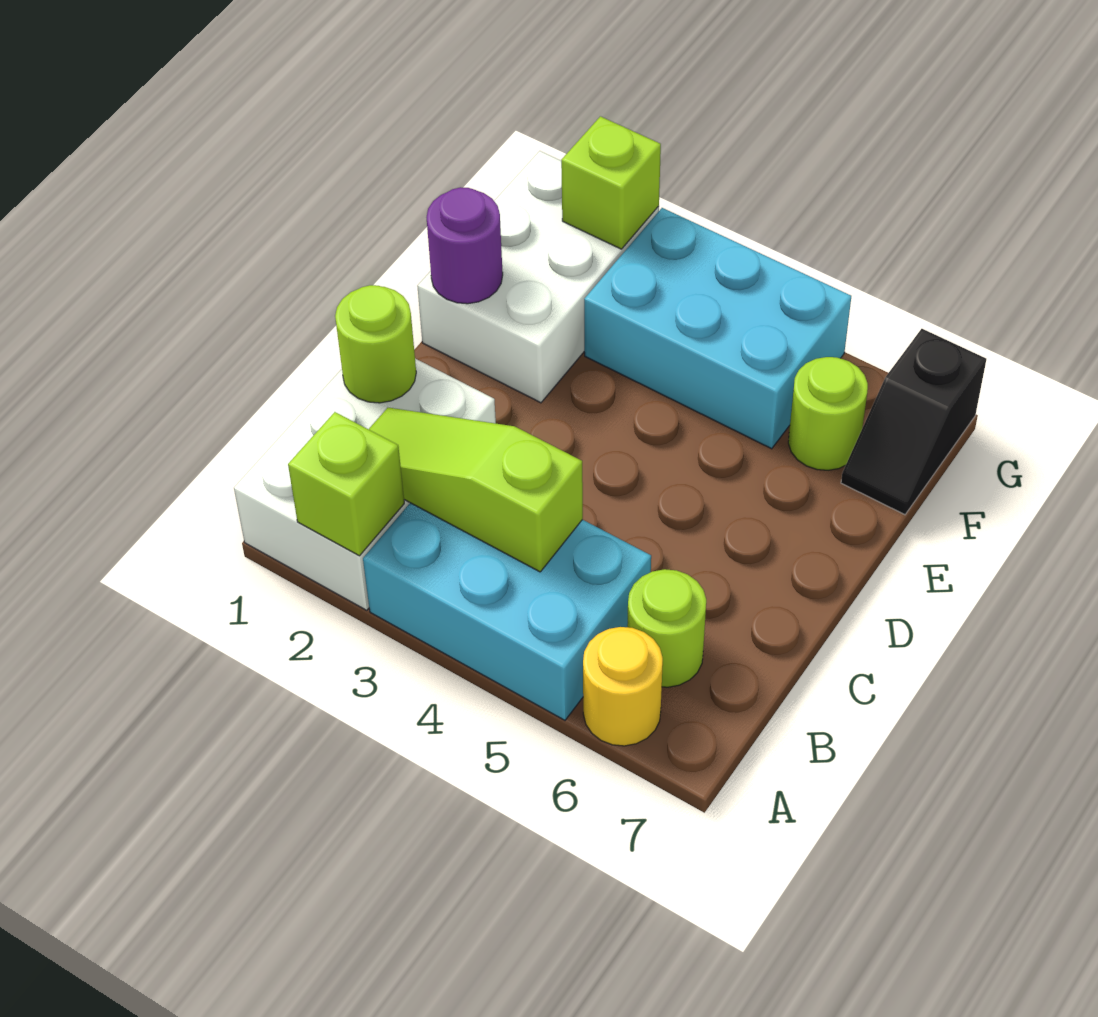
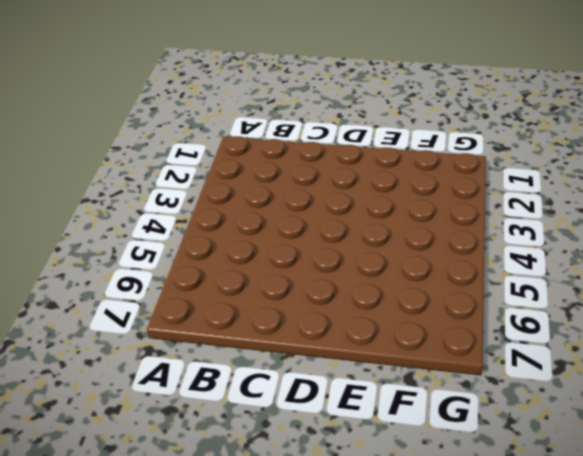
none -> white brick A1:C2 level 1
none -> cyan brick A3:B5 level 1
none -> yellow round brick A6 level 1

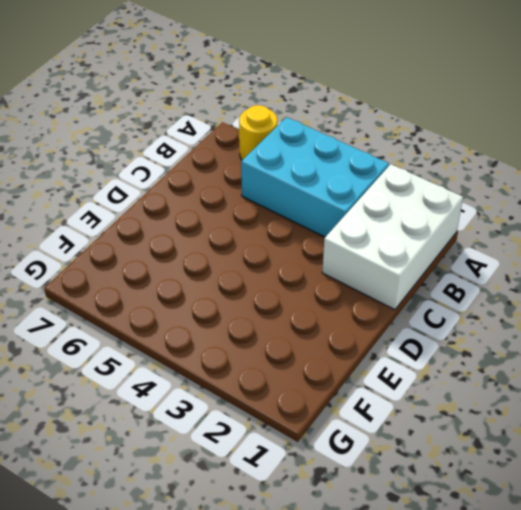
none -> lime round brick B6 level 1
none -> white brick E1:G2 level 1
none -> cyan brick F3:G5 level 1

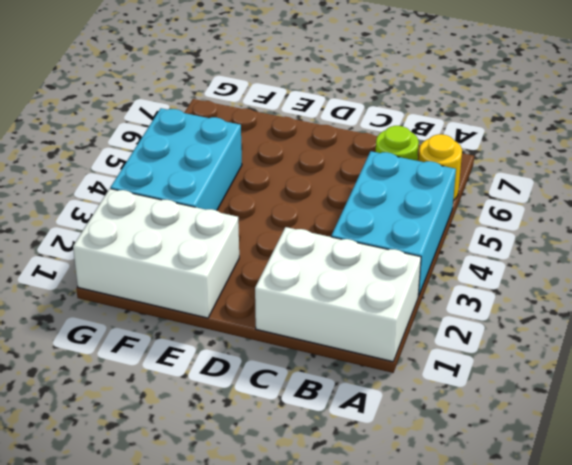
none -> lime round brick F6 level 1
none -> black slope F7:G7 level 1 top G
none -> lime brick A2 level 2

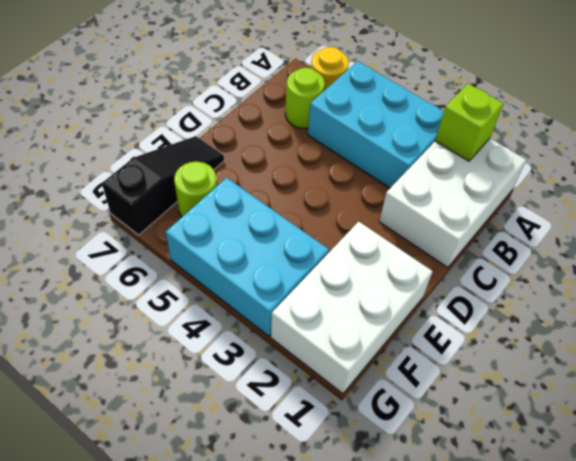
black slope E7:G7 level 1 top G -> black slope F7:G7 level 1 top G
none -> lime slope B2:B4 level 2 top 4
none -> lime round brick C1 level 2
none -> purple round brick E1 level 2

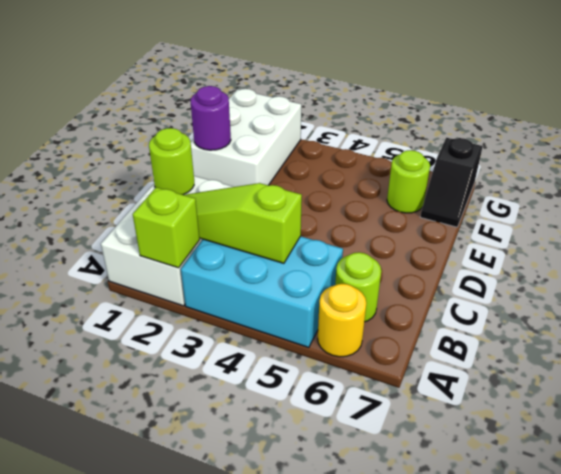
none -> cyan brick F3:G5 level 1
none -> lime brick G2 level 2

